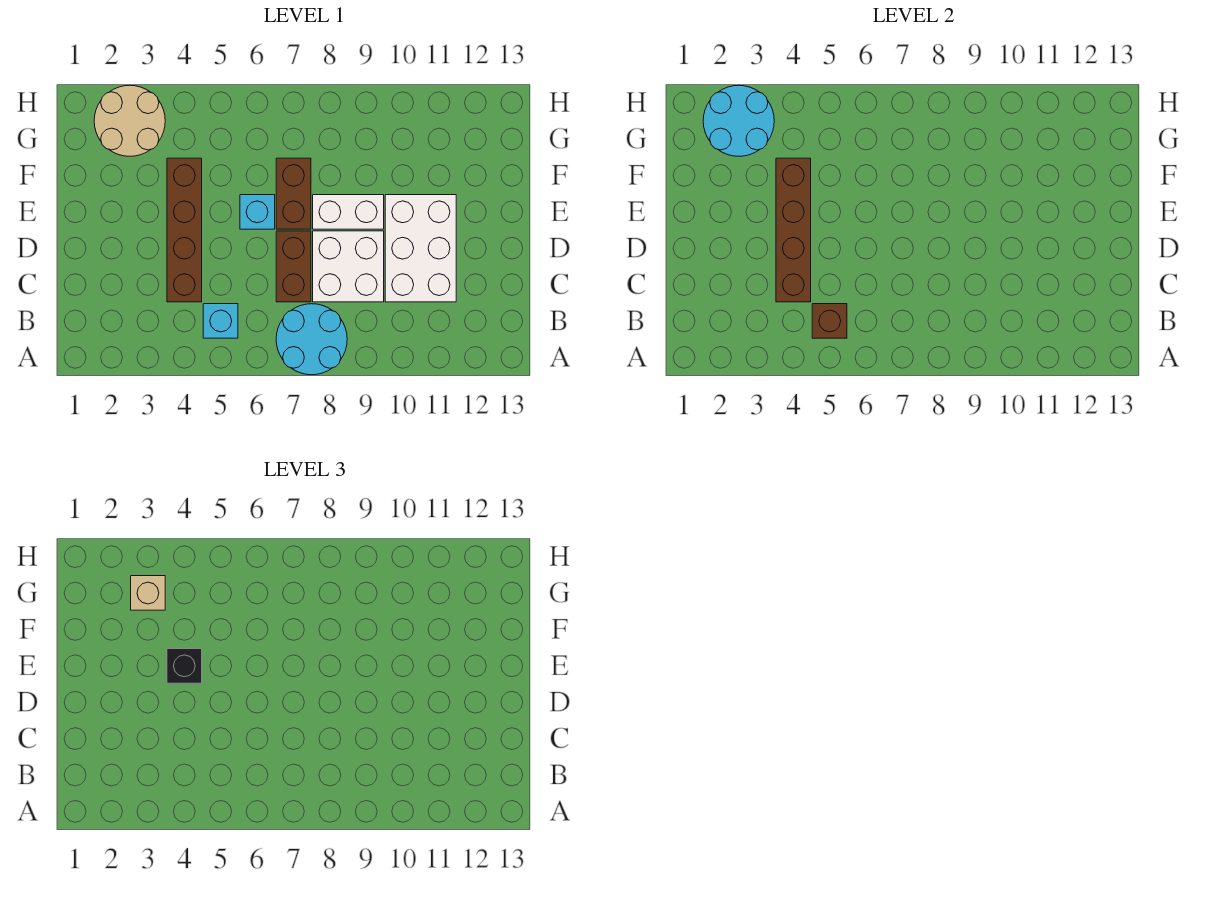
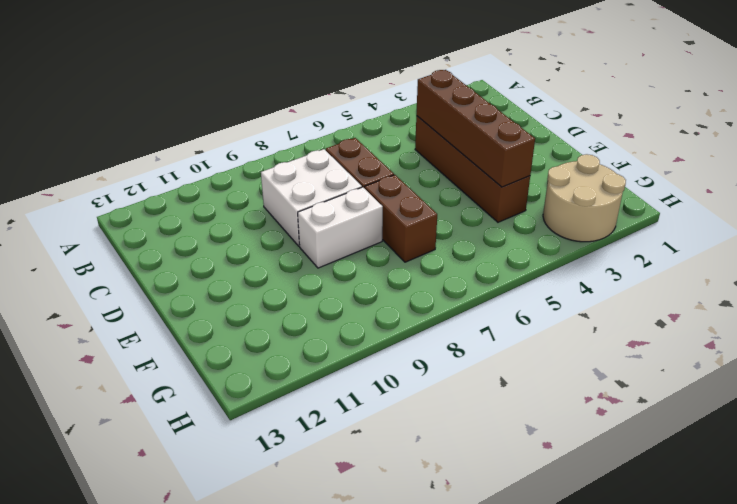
none -> cyan round brick A7:B8 level 1
none -> cyan brick B5 level 1
none -> white brick C10:E11 level 1

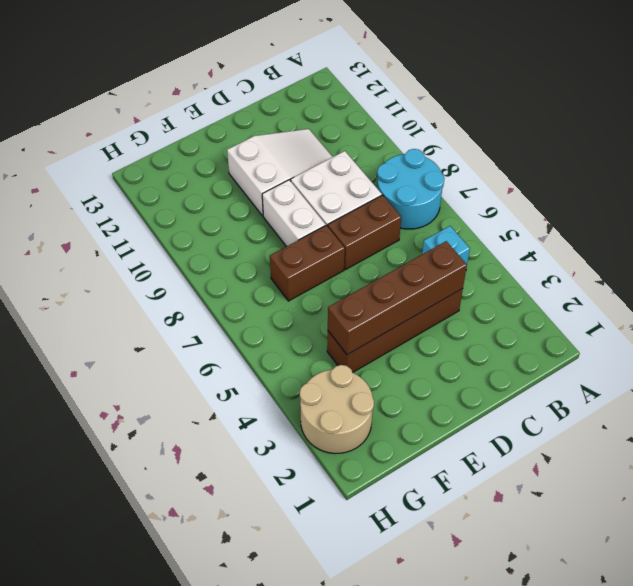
white slope C10:E11 level 1 top E -> white brick C10:E11 level 1
none -> cyan brick E6 level 1
none -> brown brick B5 level 2
none -> cyan round brick G2:H3 level 2

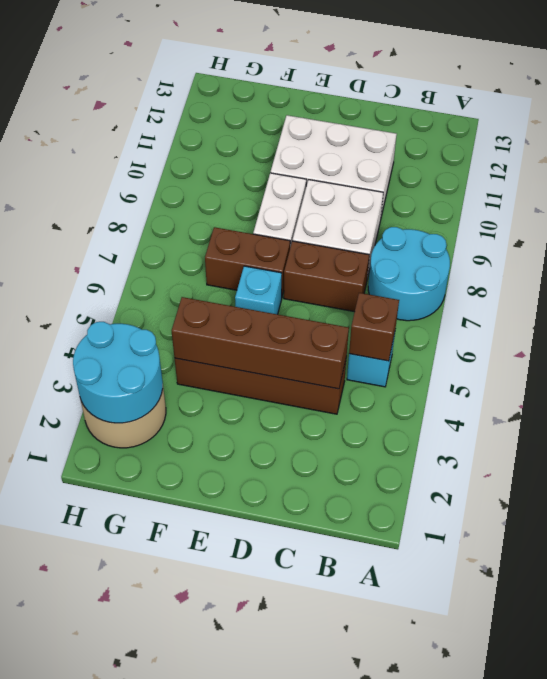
none -> black brick E4 level 3
none -> tan brick G3 level 3

